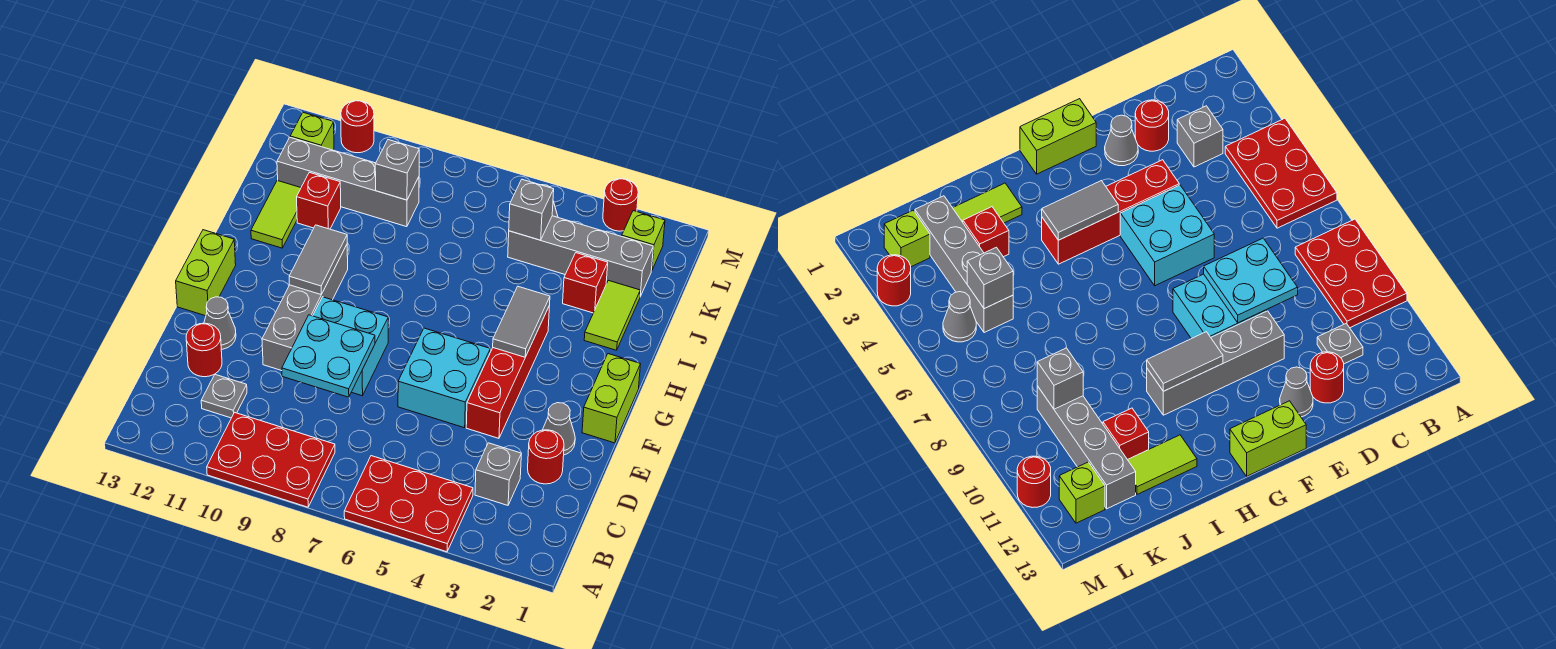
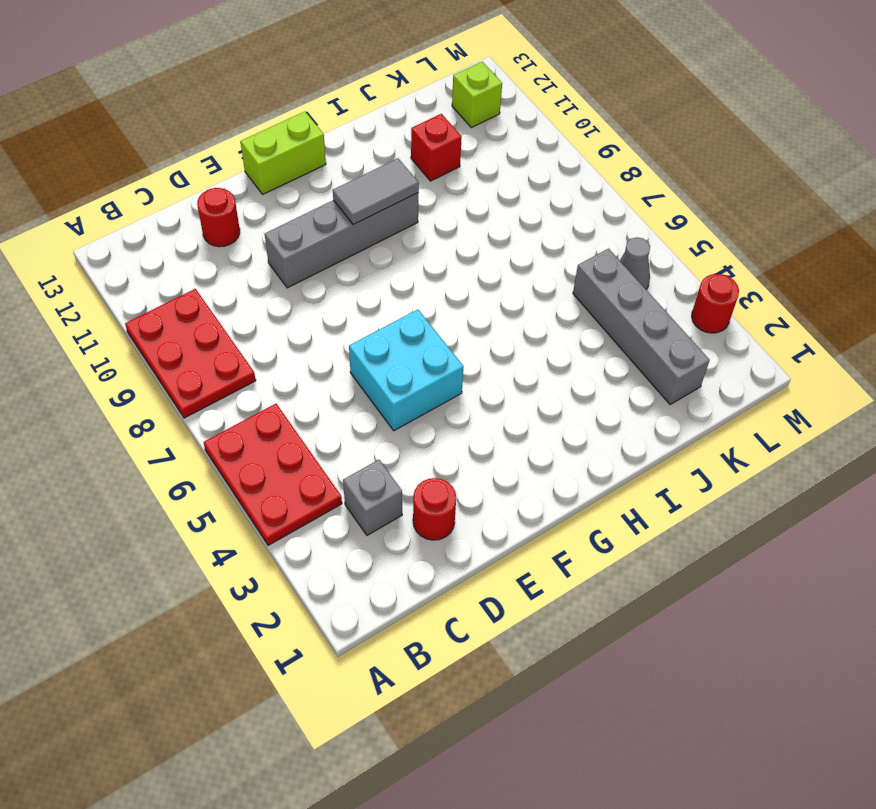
none -> grey plate C11 level 1
none -> grey cone E2 level 1
none -> red brick E4:H4 level 1
none -> cyan brick E8:F9 level 1

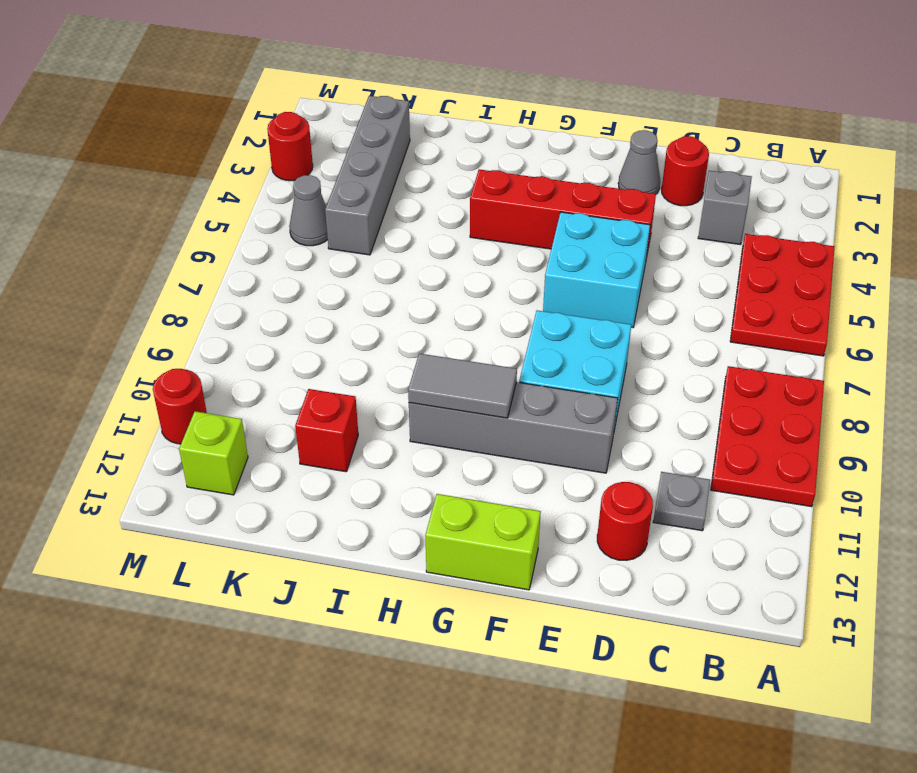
none -> grey cone E12 level 1
none -> lime brick F1:G1 level 1
none -> lime tile I2:J2 level 1
none -> lime tile I12:J12 level 1

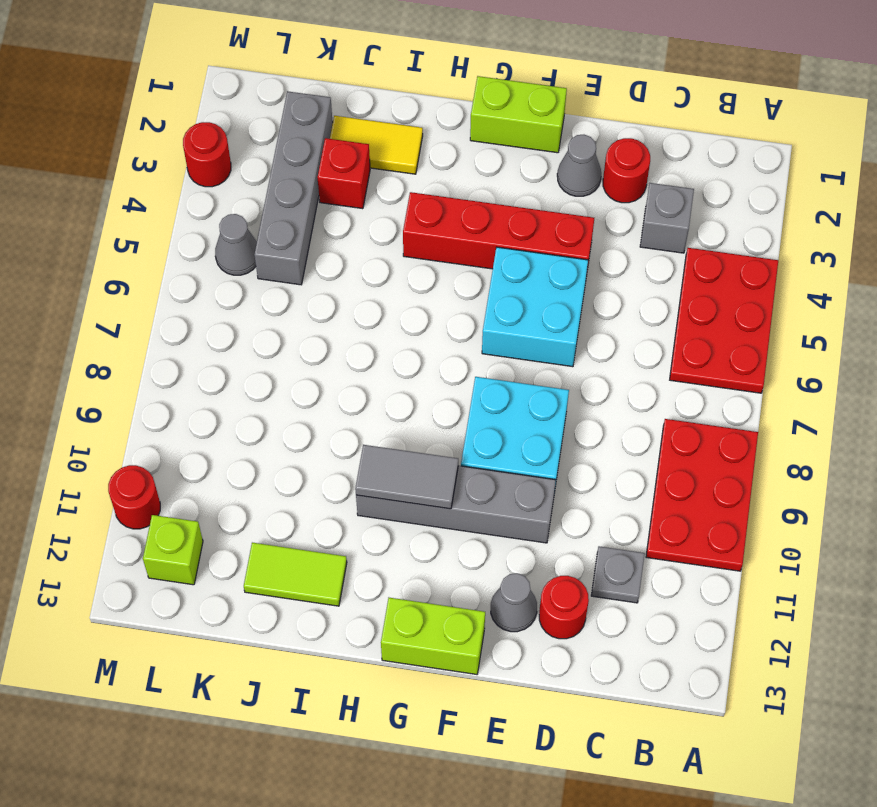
yellow tile I2:J2 level 1 -> lime tile I2:J2 level 1
none -> red brick J11 level 1
none -> grey brick K9:K12 level 1
none -> lime brick L2 level 1
none -> cyan plate D8:E9 level 2

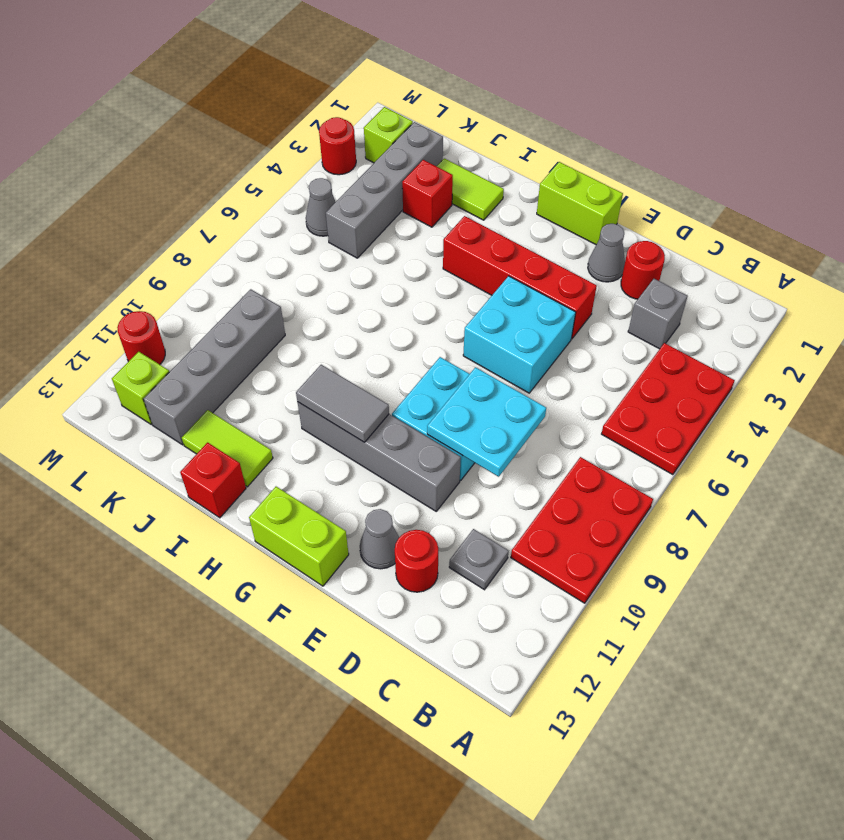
red brick I13 level 1 -> red brick J11 level 1
none -> grey tile G4:H4 level 2
none -> grey brick K5 level 2
none -> grey brick K9 level 2

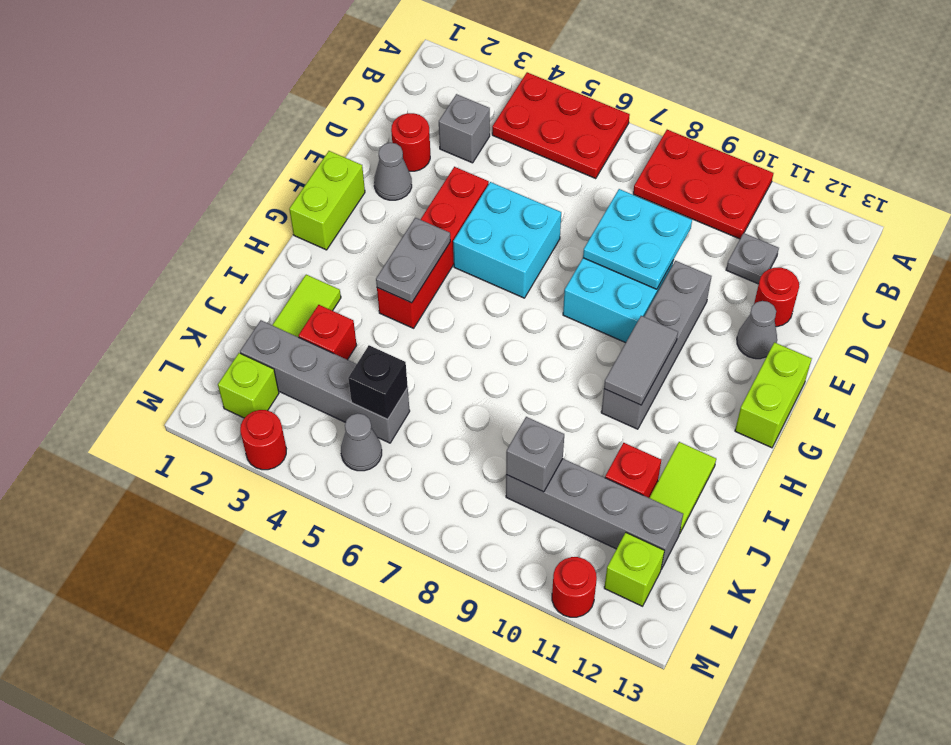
grey plate G4:H4 level 2 -> grey tile G4:H4 level 2
black brick K5 level 2 -> grey brick K5 level 2

